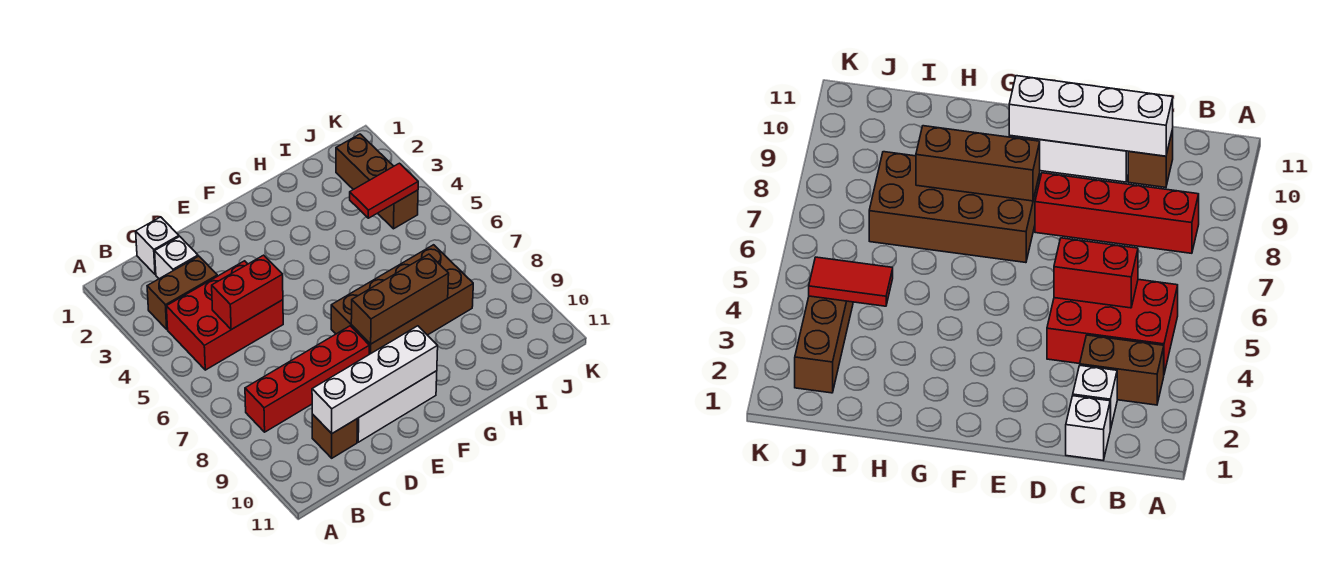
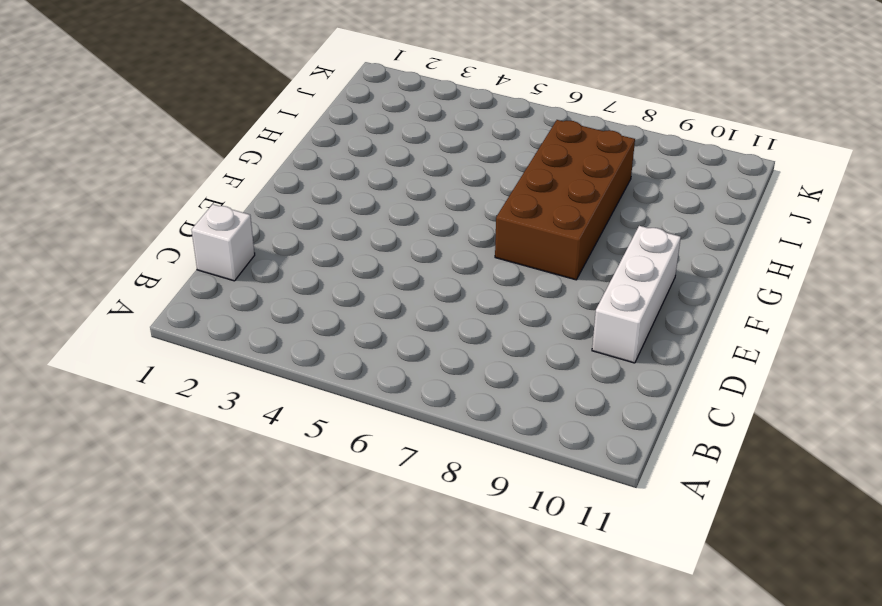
none -> brown brick B3:C3 level 1
none -> red brick B4:D5 level 1
none -> red brick B8:E8 level 1

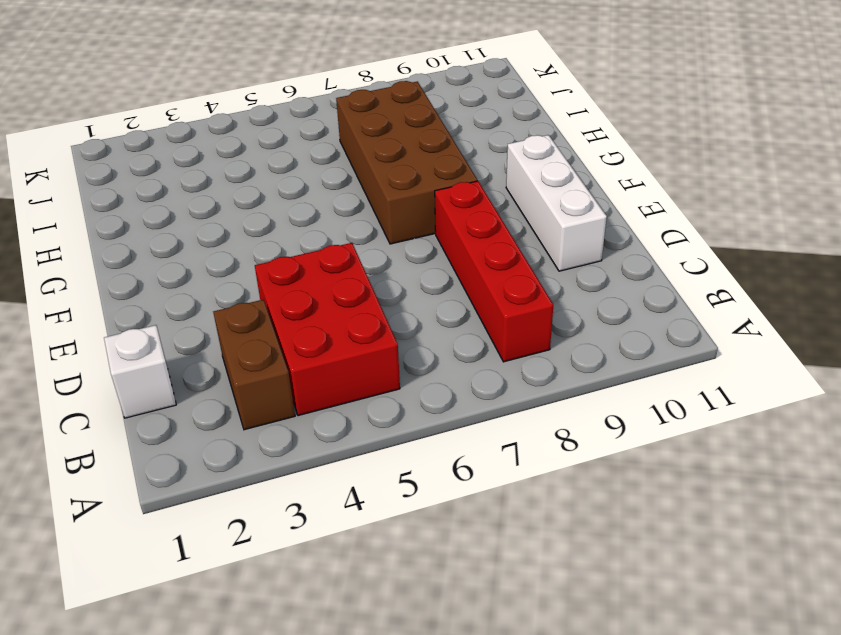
none -> white brick C2 level 1
none -> brown brick C10 level 1
none -> brown brick J2:J4 level 1

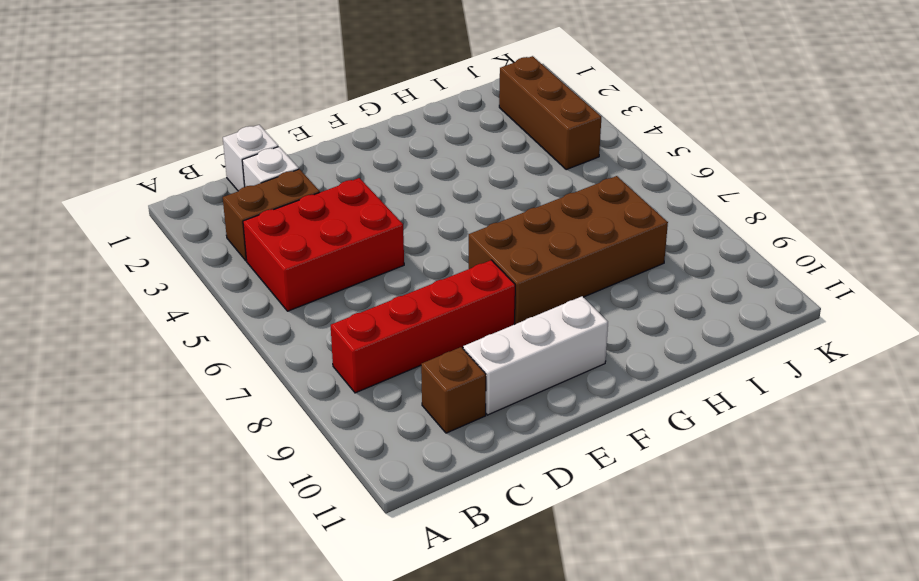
none -> red brick C5:D5 level 2
none -> white brick C10:F10 level 2
none -> brown brick F8:H8 level 2

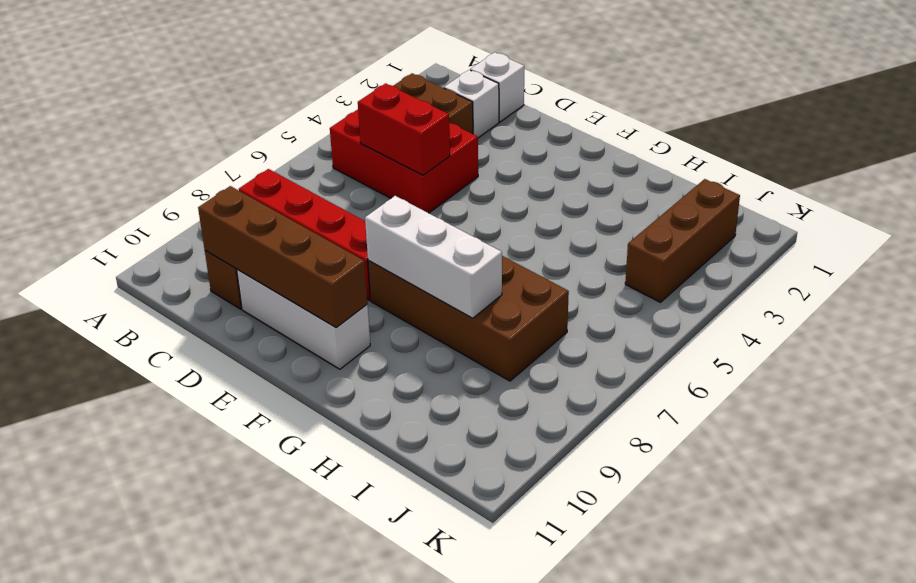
brown brick C10:F10 level 2 -> white brick C10:F10 level 2
white brick F8:H8 level 2 -> brown brick F8:H8 level 2
none -> red tile I4:J4 level 2

